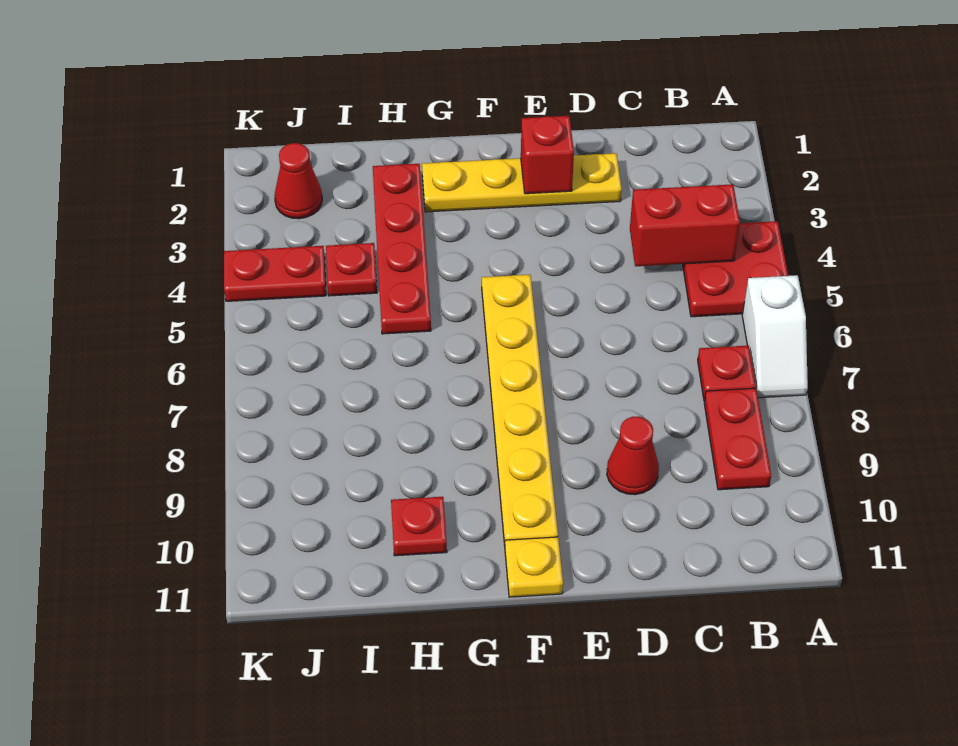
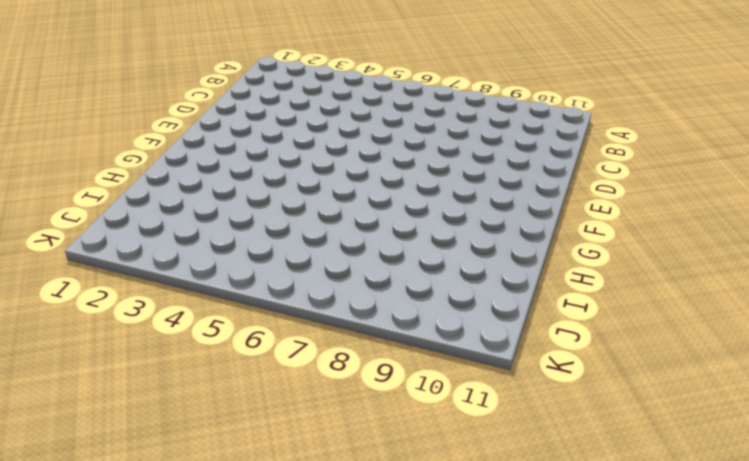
none -> red plate A4:B5 level 1
none -> white slope A6:A7 level 1 top 6
none -> red plate B7 level 1

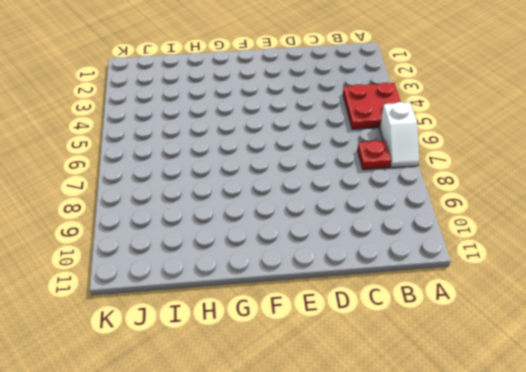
none -> red plate B8:B9 level 1
none -> yellow plate D2:G2 level 1
none -> red cone D9 level 1

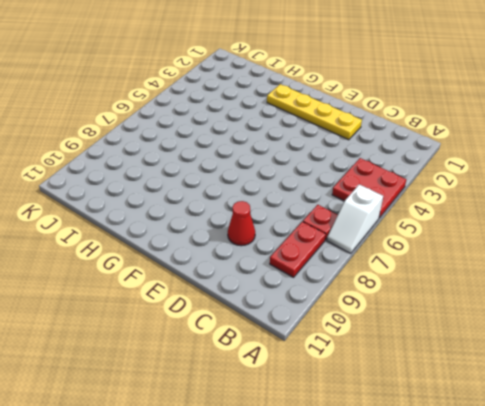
none -> yellow plate F5:F10 level 1
none -> yellow plate F11 level 1
none -> red plate H2:H5 level 1

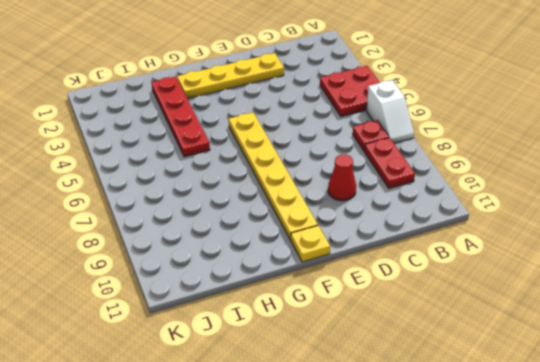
none -> red plate H10 level 1
none -> red plate I4 level 1
none -> red cone J2 level 1

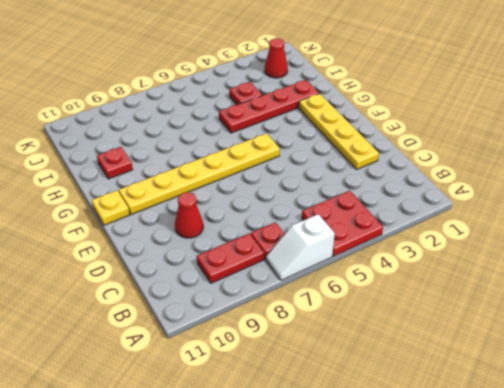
none -> red plate J4:K4 level 1
none -> red brick B4:C4 level 2
none -> red brick E2 level 2

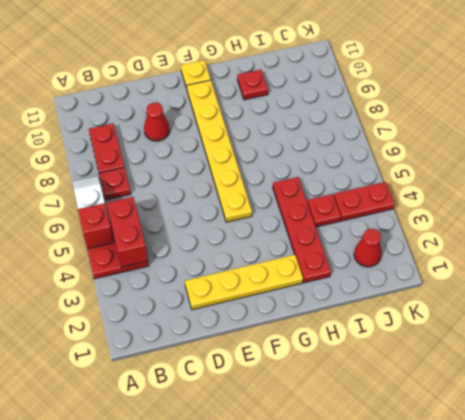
red brick A5 level 2 -> red brick E2 level 2
red brick B4:B5 level 2 -> red brick B4:C4 level 2

